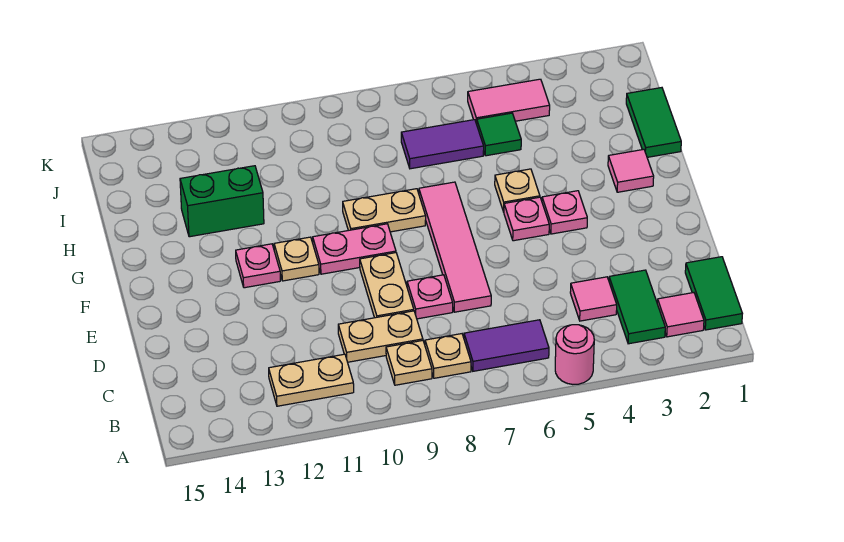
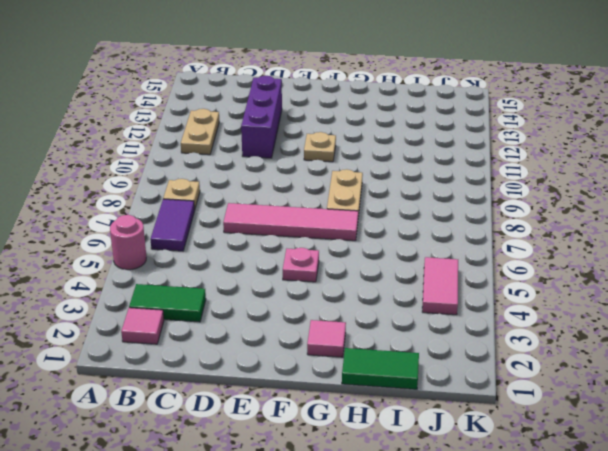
purple brick D11:D13 level 1 -> none
none -> green tile B1:C1 level 1
none -> tan plate B9 level 1
none -> pink tile C4 level 1

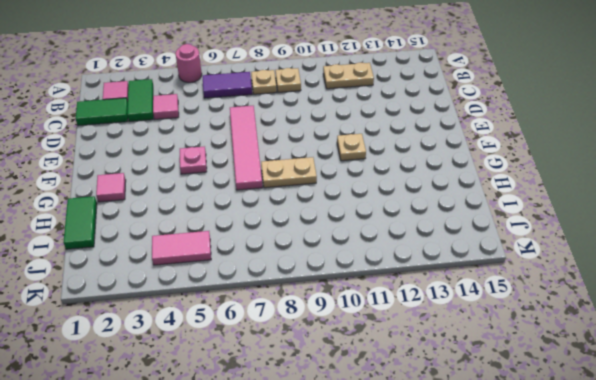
green tile C1:C2 level 1 -> green tile B1:C1 level 1
none -> tan plate C9:C10 level 1
none -> pink plate D8 level 1
none -> tan plate D9:E9 level 1

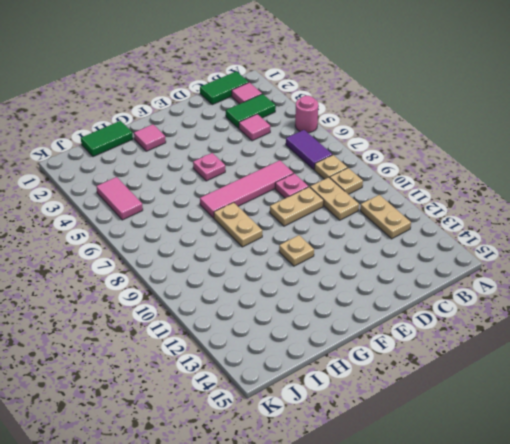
none -> pink plate F4 level 1
none -> pink plate F9:F10 level 1
none -> pink plate F12 level 1

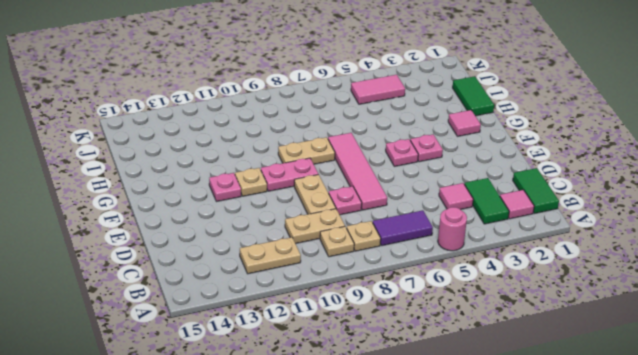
none -> tan plate G5 level 1
none -> green brick H12:H13 level 1
none -> green tile I5 level 1

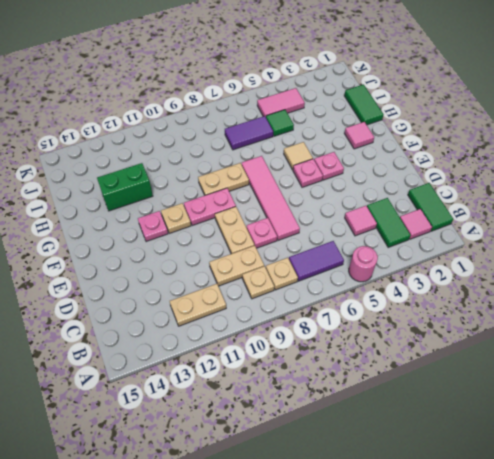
tan tile G5 level 1 -> tan plate G5 level 1

